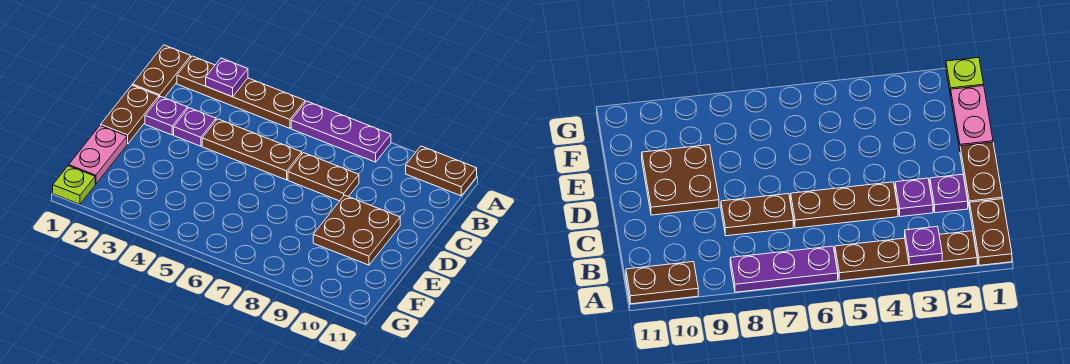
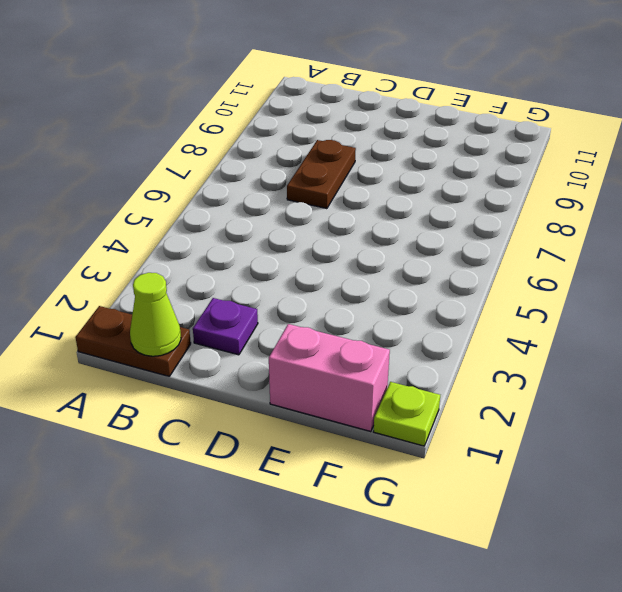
lime cone B1 level 2 -> none
pink brick E1:F1 level 1 -> pink plate E1:F1 level 1
none -> brown plate A2:A5 level 1
none -> purple plate A6:A8 level 1
none -> brown plate A10:A11 level 1

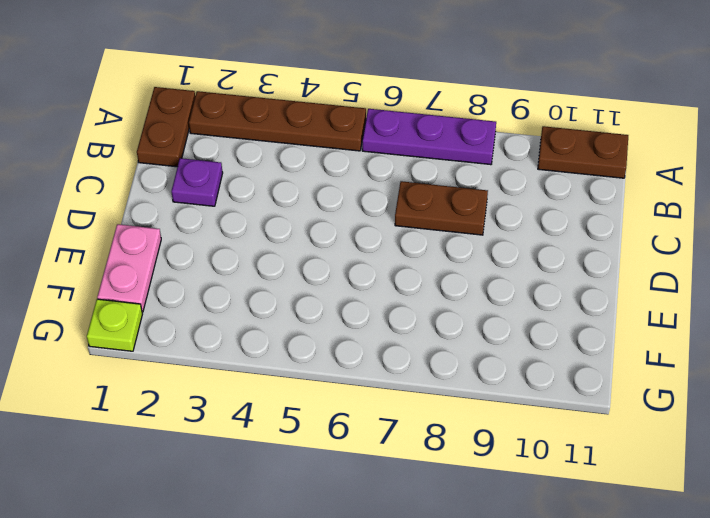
none -> brown plate C1:D1 level 1
none -> purple plate C3 level 1
none -> brown plate C4:C6 level 1

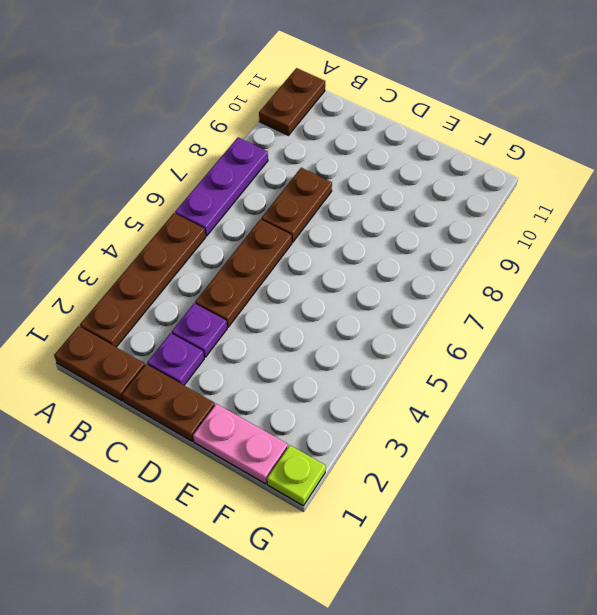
none -> brown plate D9:E10 level 1
none -> purple plate A3 level 2

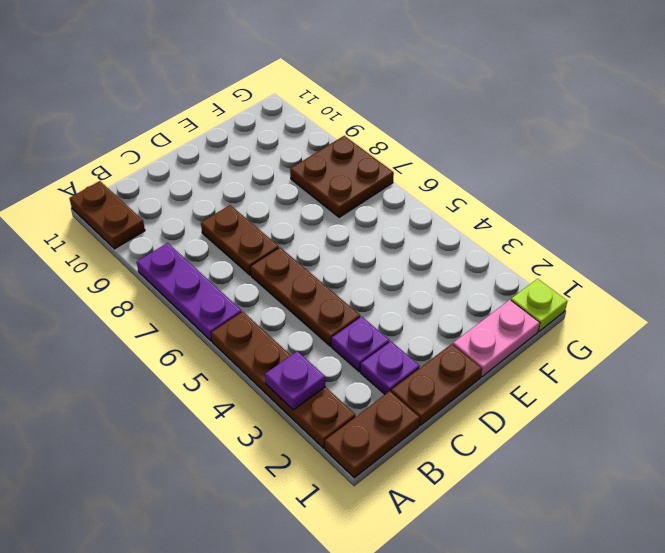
brown plate F7:G8 level 1 -> brown plate D9:E10 level 1

